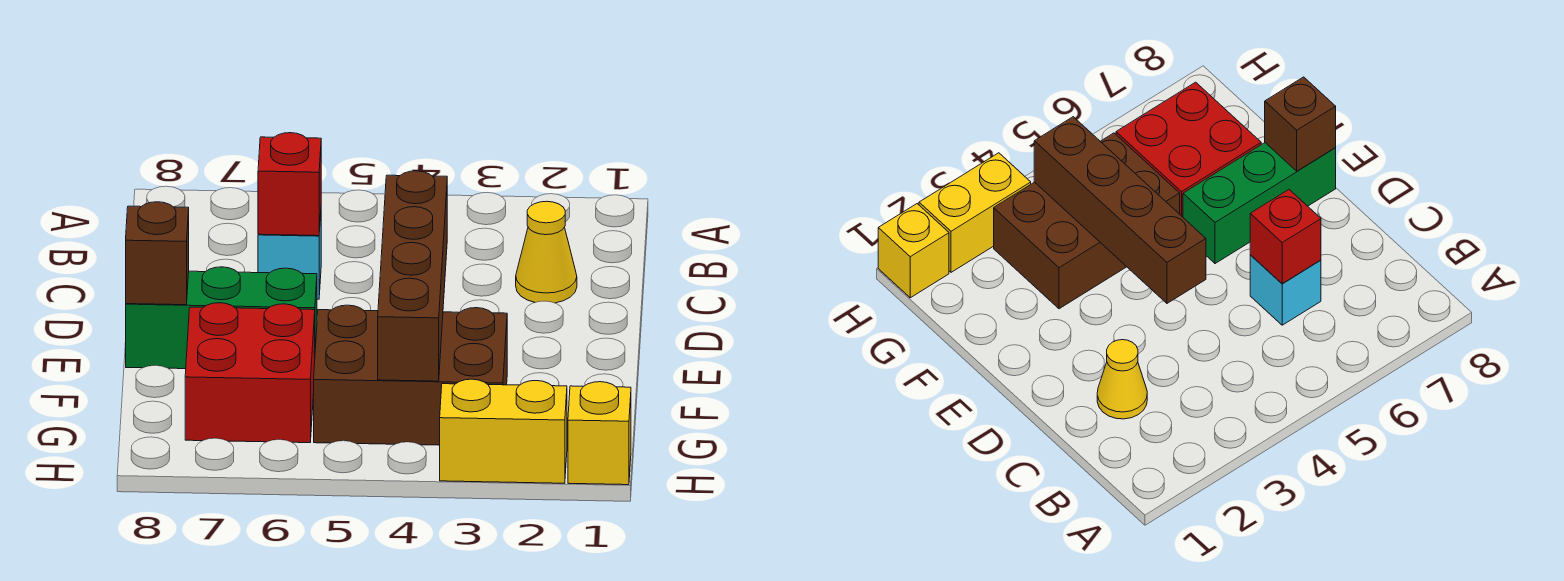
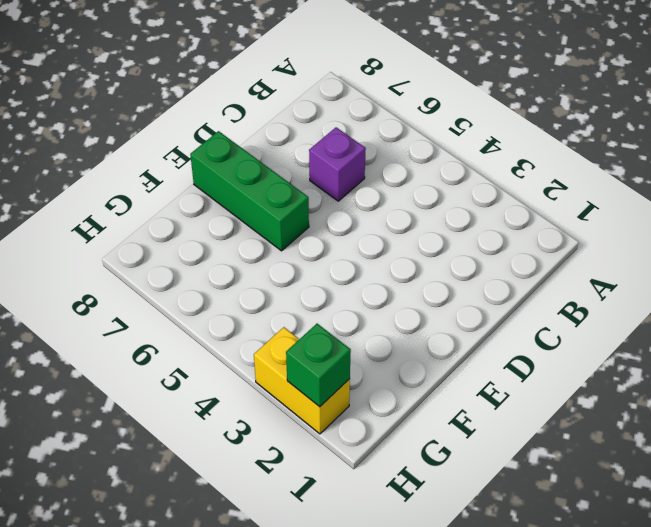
purple brick C6 level 1 -> cyan brick C6 level 1
green brick H2 level 2 -> none
none -> yellow cone C2 level 1
none -> brown brick F3:G5 level 1

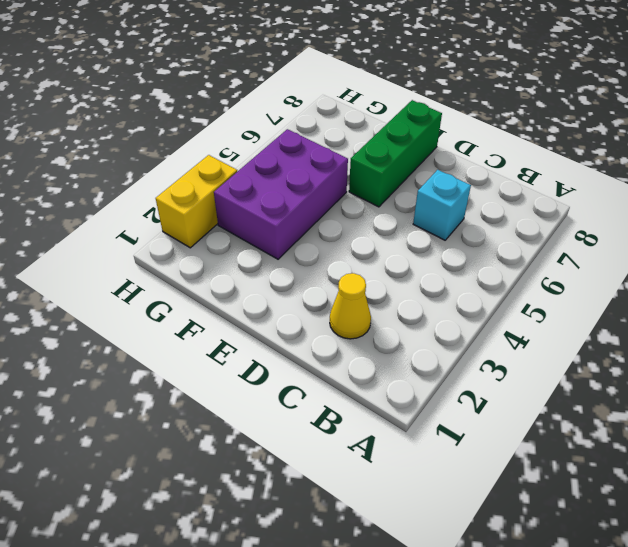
purple brick F3:G5 level 1 -> brown brick F3:G5 level 1
none -> red brick F6:G7 level 1
none -> yellow brick H1 level 1

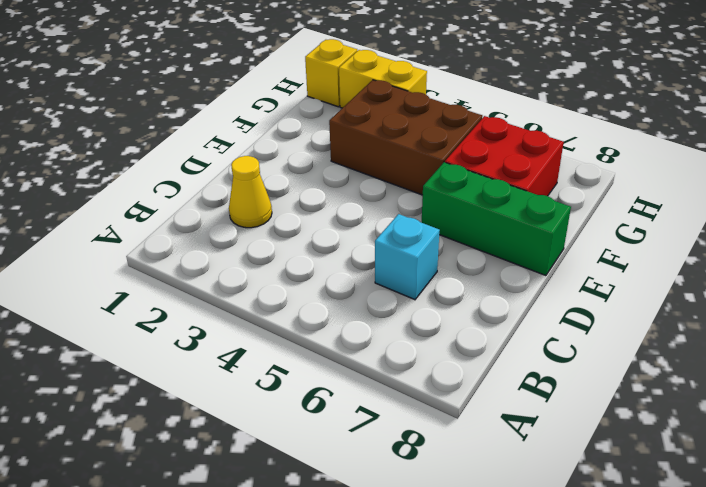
none -> red brick C6 level 2
none -> brown brick D4:G4 level 2

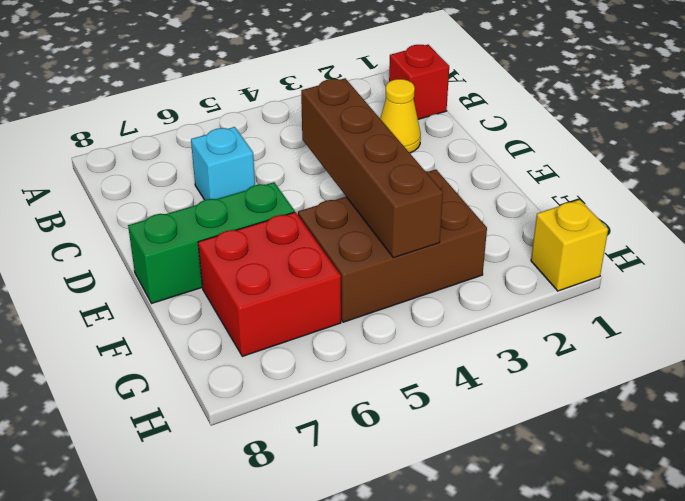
red brick B1 level 1 -> red brick C6 level 2
none -> yellow brick H2:H3 level 1
none -> brown brick E8 level 2

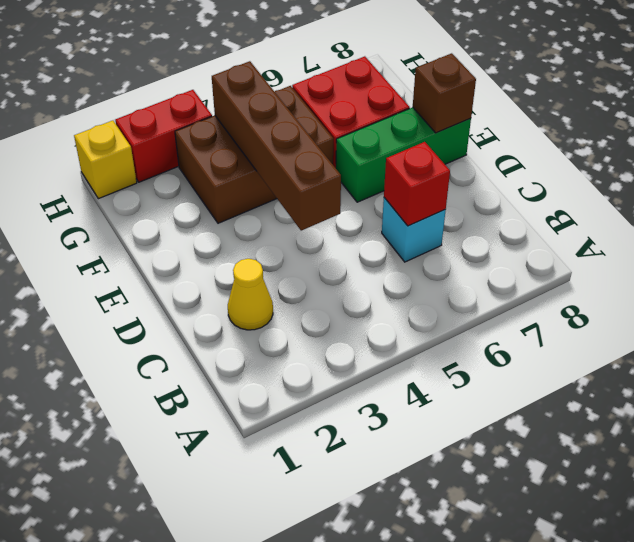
red brick H2:H3 level 1 -> yellow brick H2:H3 level 1

